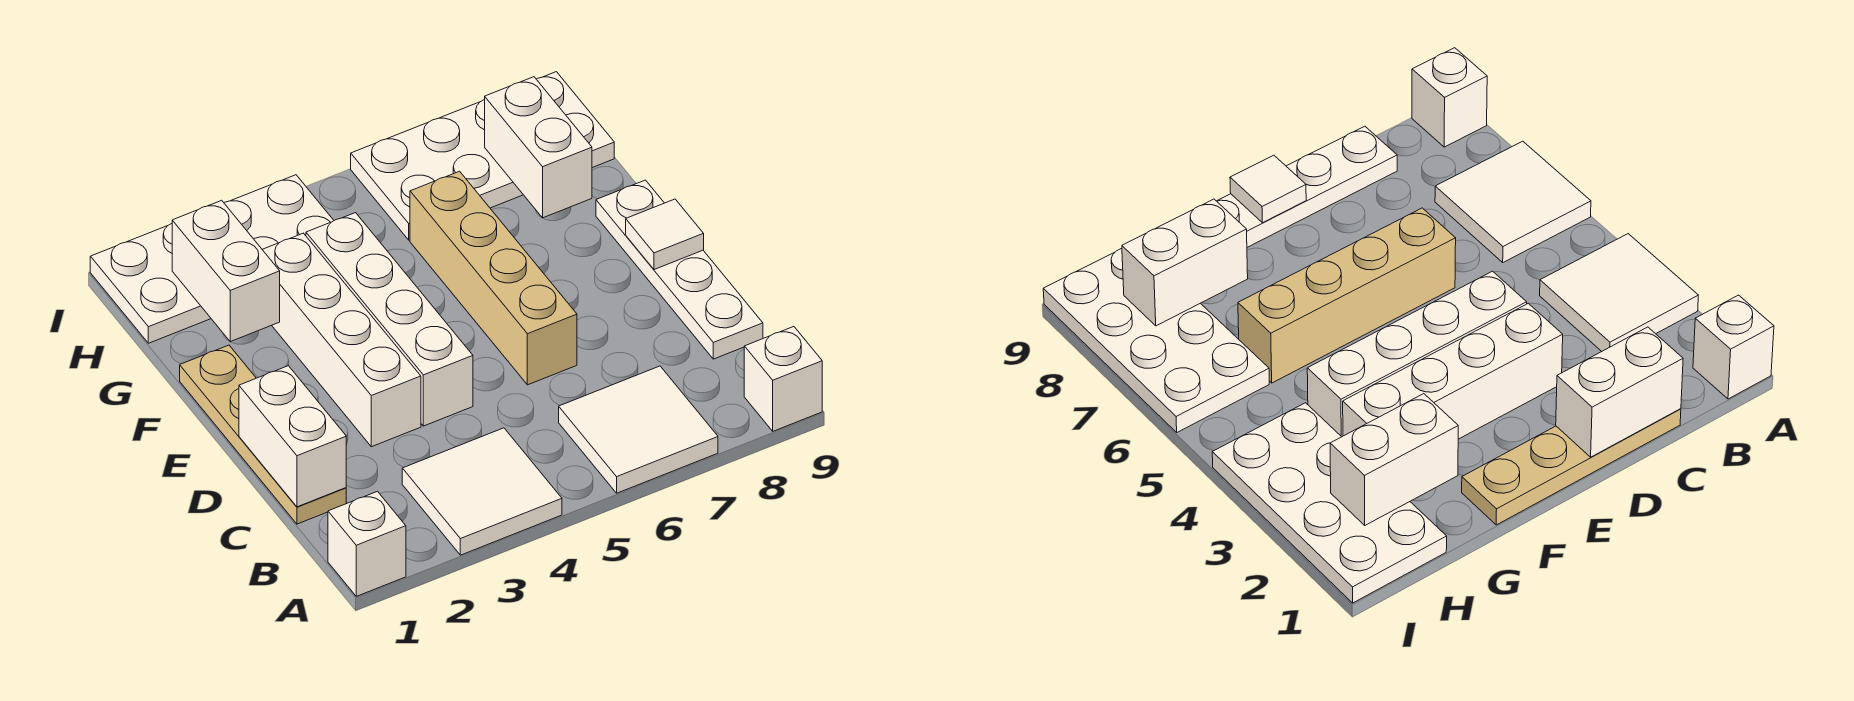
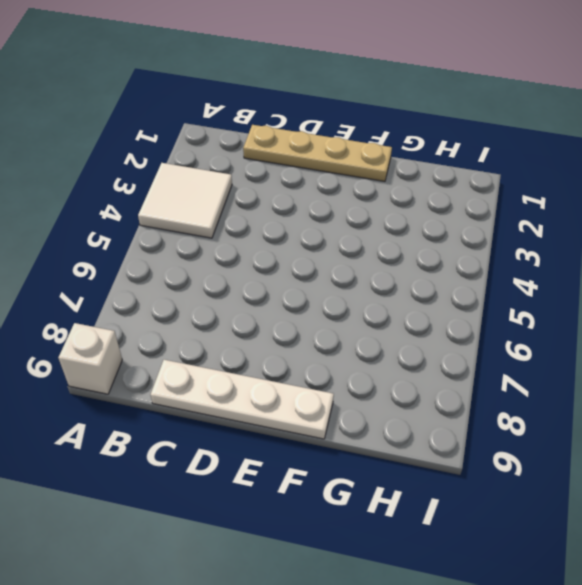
none -> white brick A1 level 1
none -> white tile A6:B7 level 1
none -> white brick D3:G3 level 1

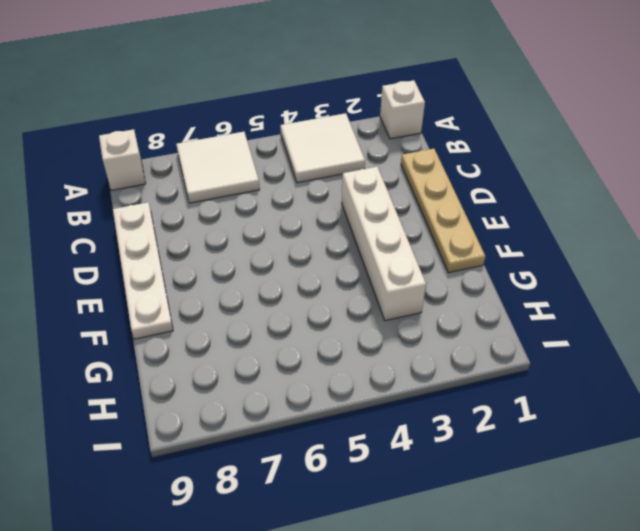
none -> white brick D4:G4 level 1
none -> tan brick D6:G6 level 1
none -> white plate H1:I4 level 1

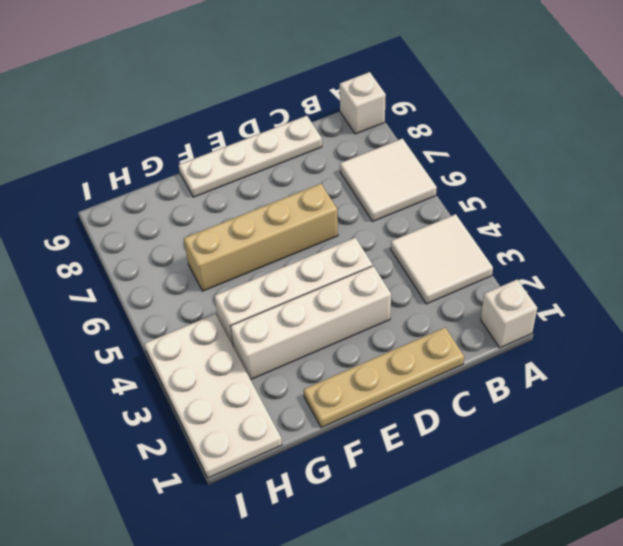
none -> white plate H6:I9 level 1
none -> white brick C1:D1 level 2
none -> white tile E9 level 2

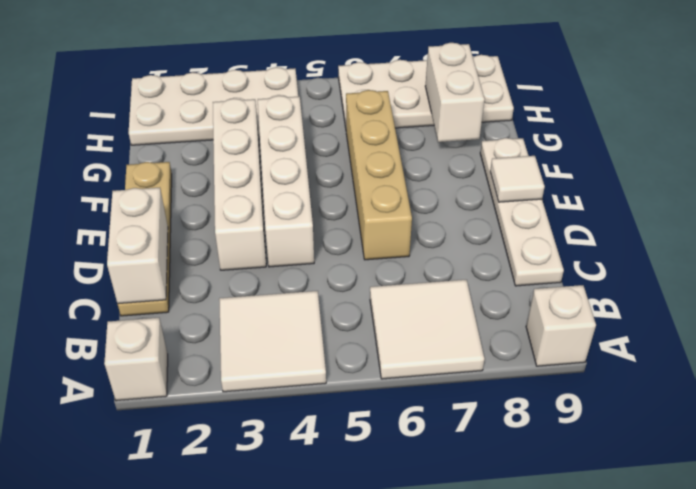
none -> white brick G2:H2 level 2

